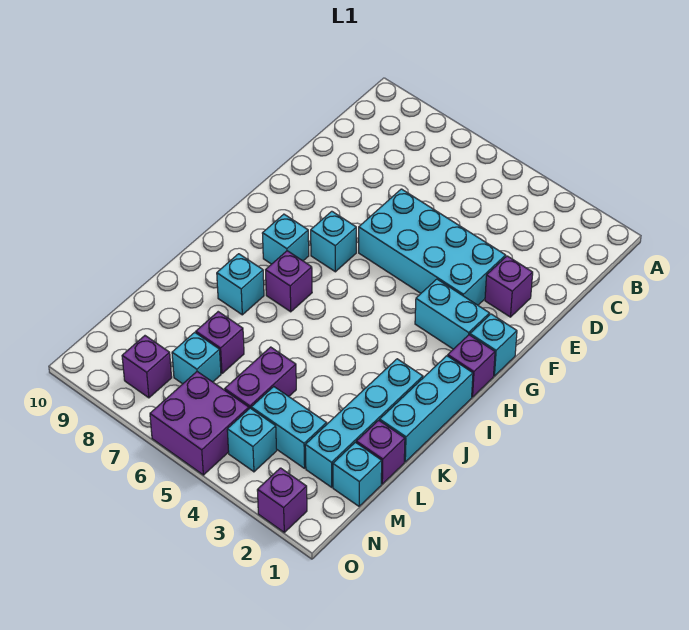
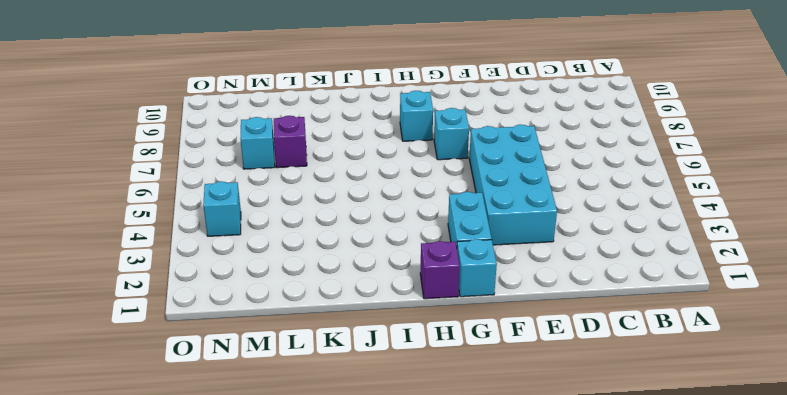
none -> purple brick E2 level 1
none -> cyan brick I1:K1 level 1
none -> purple brick I7 level 1

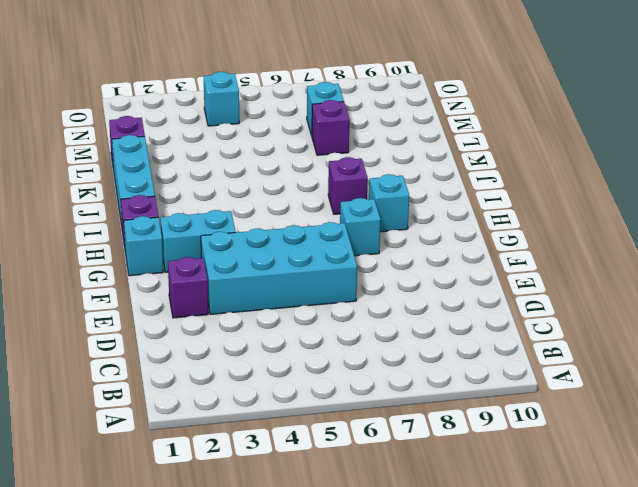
none -> cyan brick J2:M2 level 1
none -> cyan brick J8 level 1
none -> purple brick L5:M5 level 1

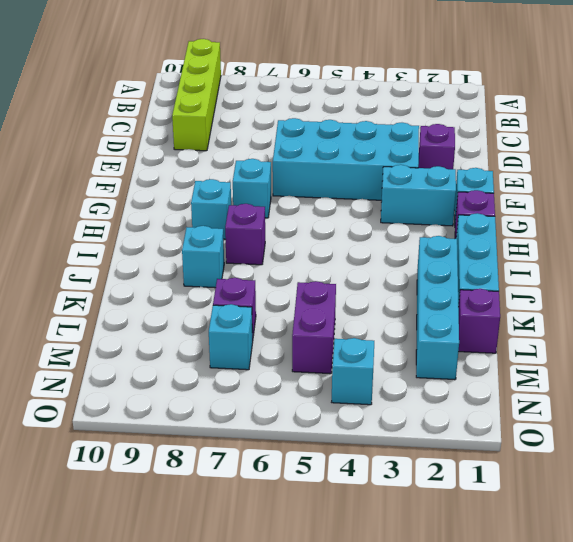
lime brick A9:D9 level 1 -> none
none -> cyan brick M1 level 1
none -> cyan brick M3:M4 level 1
none -> purple brick N5:O6 level 1

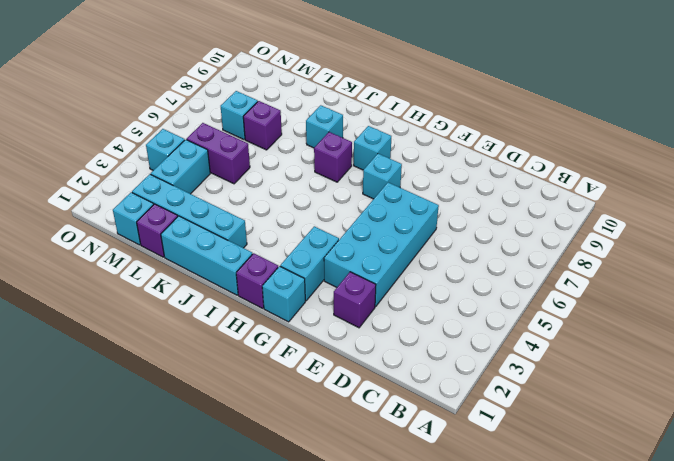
none -> purple brick N5:O6 level 1
none -> purple brick N8 level 1
none -> purple brick O2 level 1

